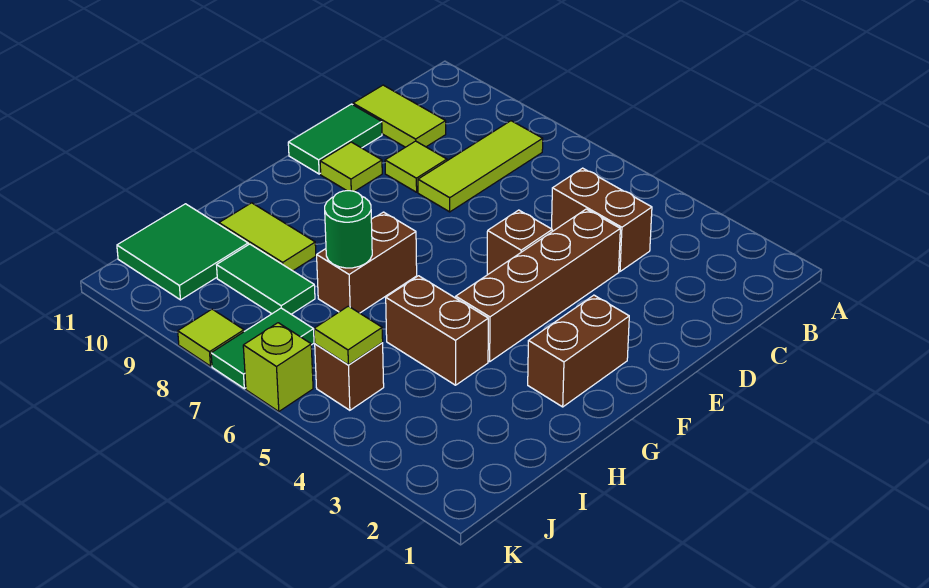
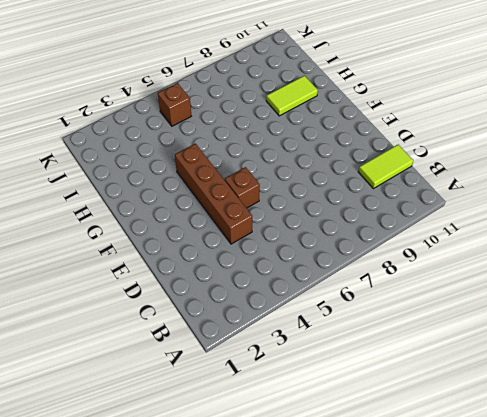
none -> lime tile B8:D8 level 1
none -> brown brick C4:C5 level 1
none -> lime tile D9 level 1

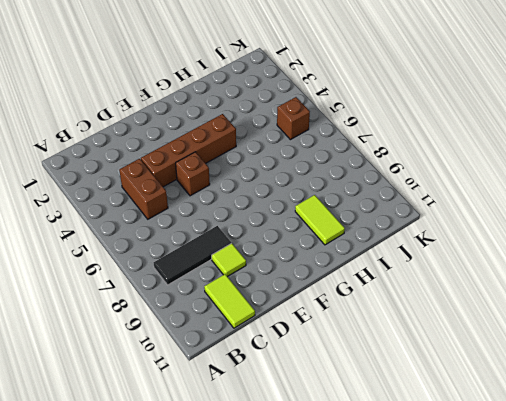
black tile B8:D8 level 1 -> lime tile B8:D8 level 1
none -> green tile D11:E11 level 1
none -> lime tile E10 level 1
none -> brown brick F2:G2 level 1

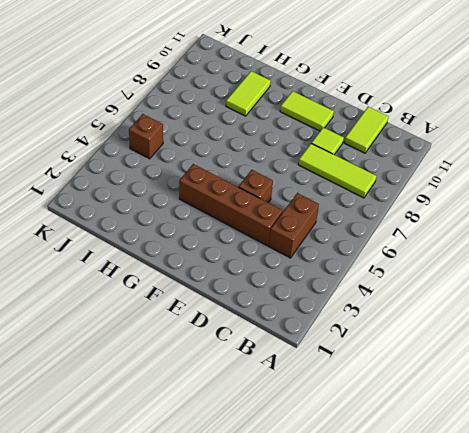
lime tile E10:F10 level 1 -> lime tile E10 level 1
none -> green tile D11:E11 level 1
none -> brown brick F2:G2 level 1
none -> brown brick G7:H7 level 1

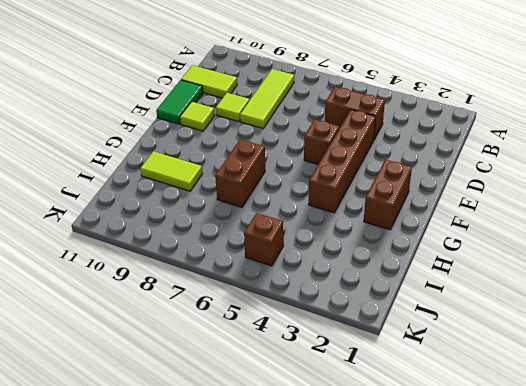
none -> brown brick H4:H5 level 1
none -> green tile I8:I9 level 1
none -> green tile I10:J11 level 1

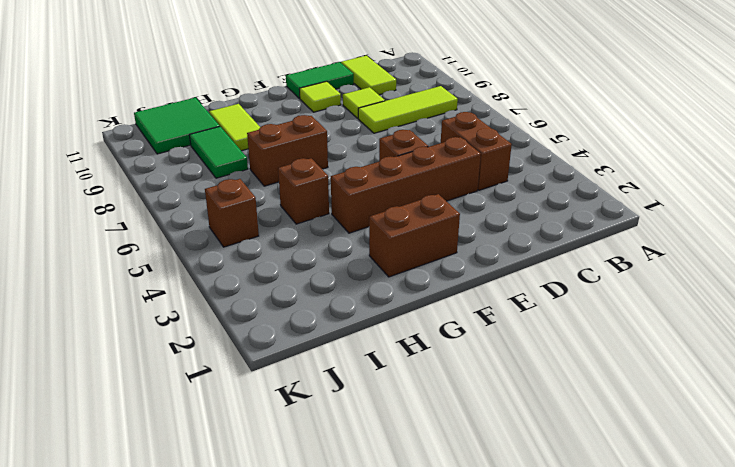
brown brick H5 level 1 -> brown brick H4:H5 level 1
none -> green tile J7:K7 level 1
none -> lime brick K6 level 1
none -> lime tile K8 level 1

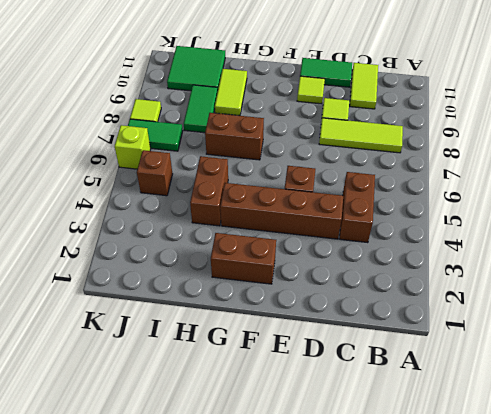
none -> green round brick H7 level 2
none -> lime tile J5 level 2

